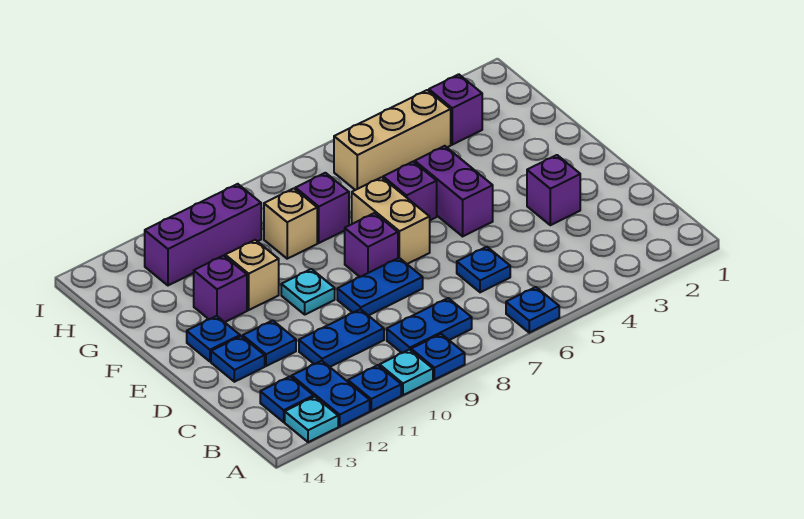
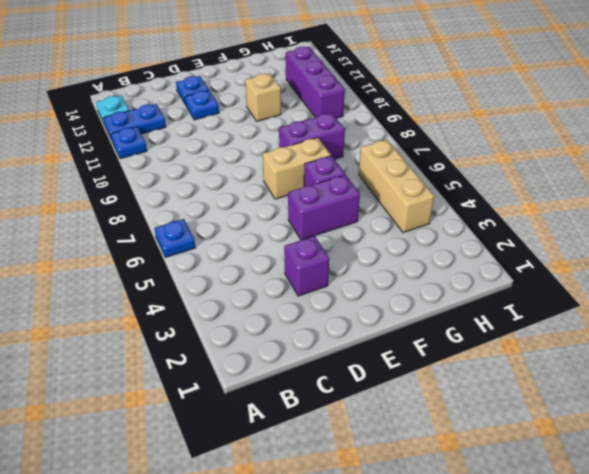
purple brick F8:G8 level 1 -> purple brick G8 level 1
none -> blue plate A9 level 1
none -> cyan plate A10 level 1
none -> blue plate B8:B9 level 1

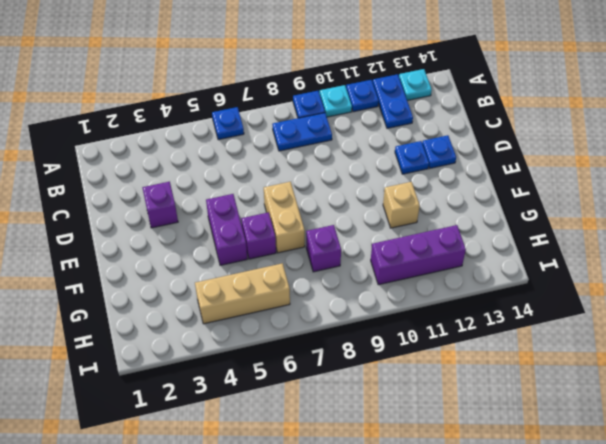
none -> blue plate B13 level 1
none -> blue plate C6 level 1
none -> blue plate C10:C11 level 1

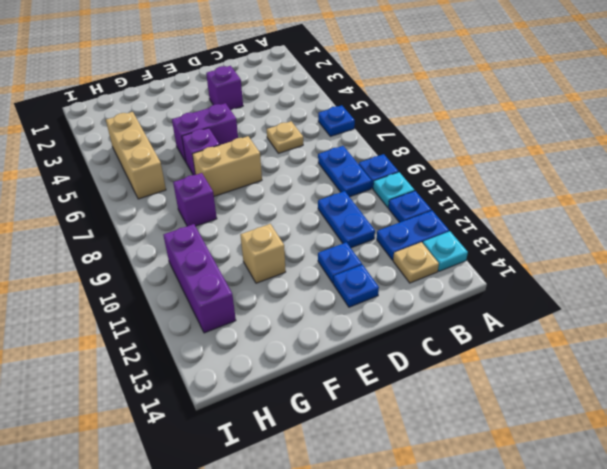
tan plate B13 level 1 -> blue plate B13 level 1
tan plate C6 level 1 -> blue plate C6 level 1
none -> blue plate D8:D9 level 1
none -> purple brick E8 level 1
none -> cyan plate E10 level 1

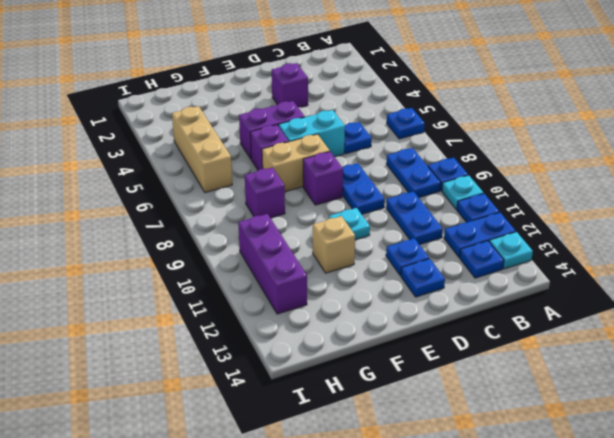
cyan brick D6:E6 level 1 -> none
none -> blue plate E13 level 1
none -> purple brick F12 level 1
none -> tan brick G9 level 1

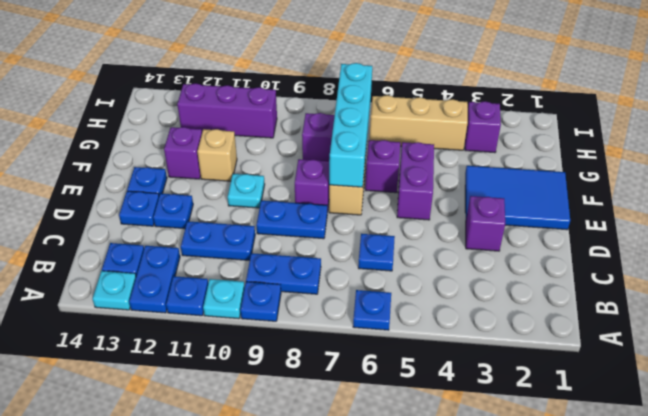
blue tile E1:F3 level 1 -> none
cyan brick E7:H7 level 2 -> none
none -> tan brick G9 level 1

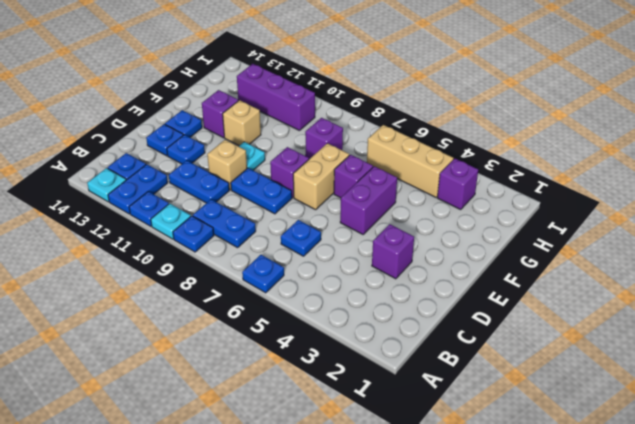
tan brick D10 level 1 -> tan brick G9 level 1

